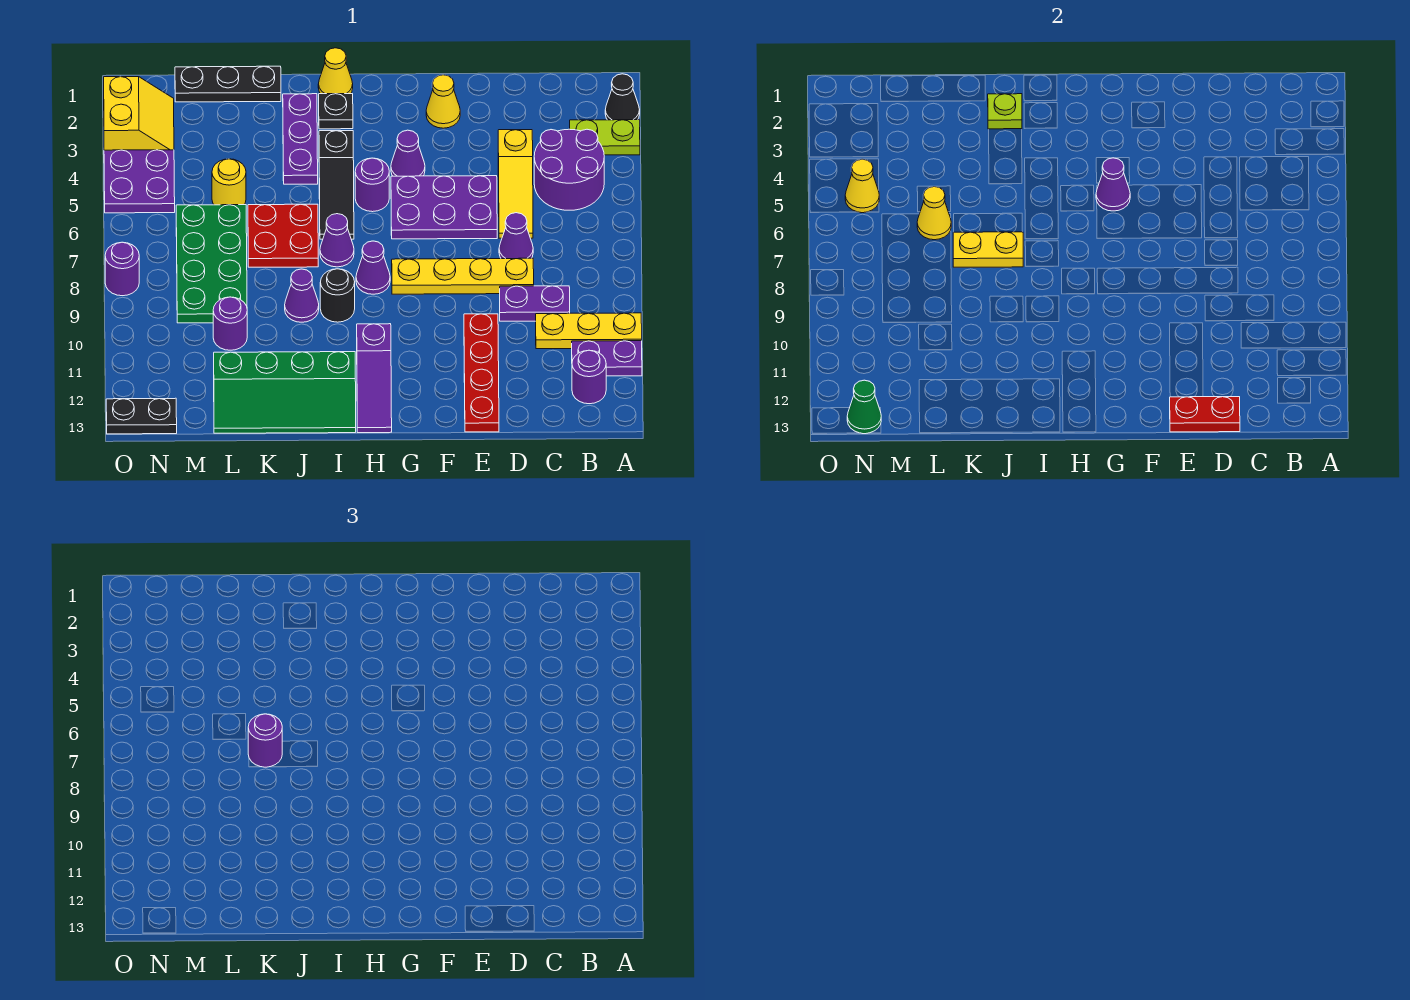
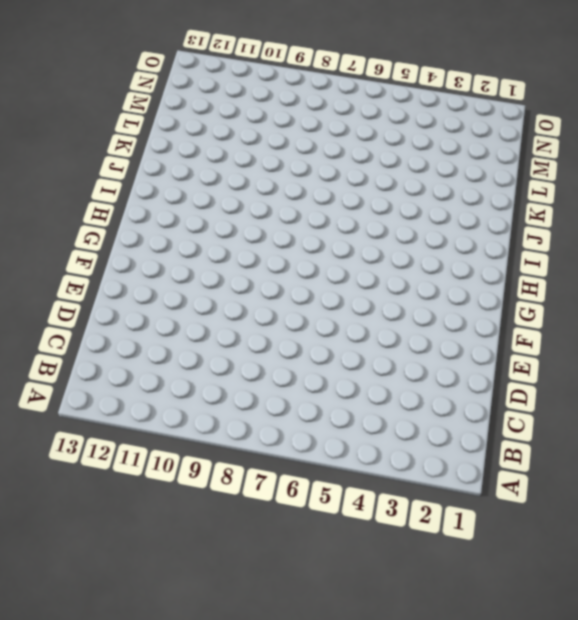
none -> black cone A2 level 1
none -> lime plate A3:B3 level 1
none -> yellow plate A10:C10 level 1
none -> purple plate A11:B11 level 1

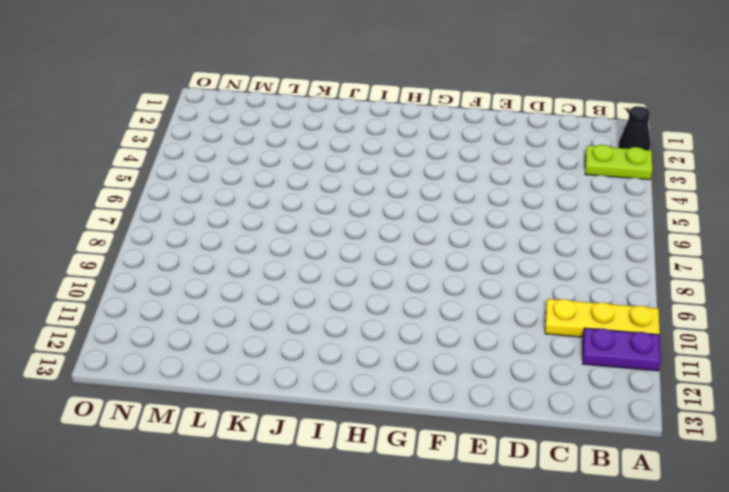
none -> purple round brick B4:C5 level 1
none -> purple round brick B12 level 1
none -> purple plate C9:D9 level 1
none -> yellow slope D4:D6 level 1 top 4

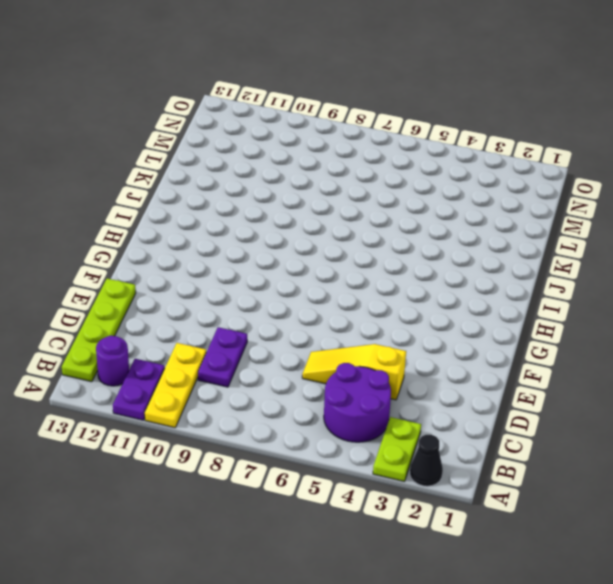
lime plate B13:E13 level 1 -> red plate E10:E13 level 1
none -> purple cone D7 level 1
none -> yellow plate D8:G8 level 1
none -> purple plate E5:G6 level 1
none -> yellow cone F2 level 1

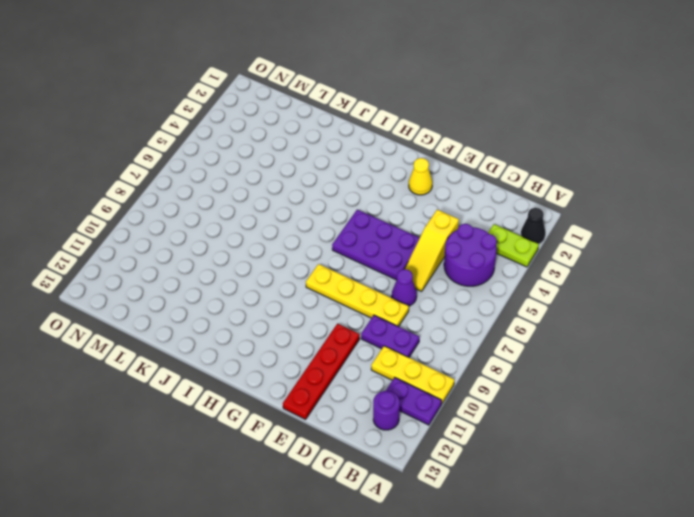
none -> purple cone G4 level 1
none -> purple round brick H5 level 1
none -> purple cone H8 level 1
none -> purple slope H11:H13 level 1 top 11

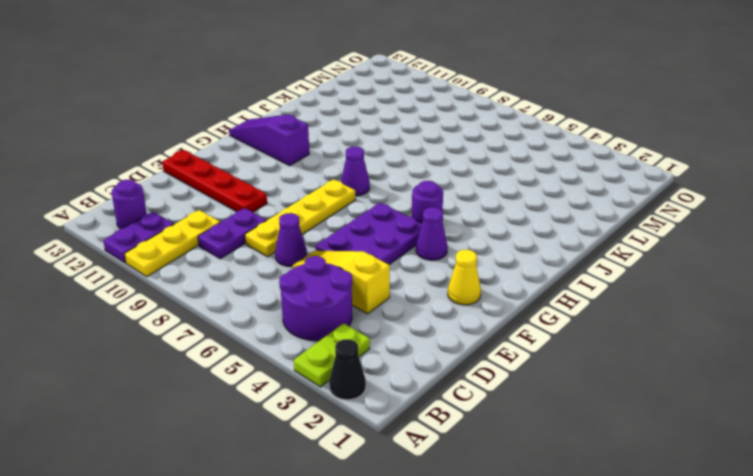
none -> yellow cone I1 level 1
none -> black plate I2 level 1
none -> black slope I4:I6 level 1 top 4
none -> purple cone I7 level 1

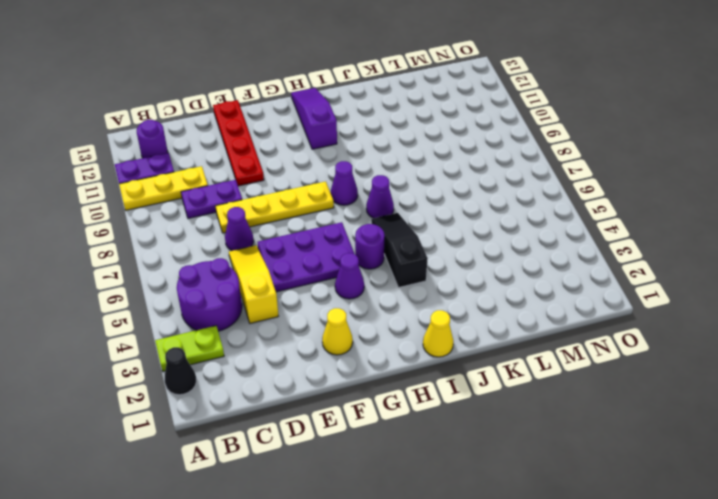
none -> black plate I2 level 1
none -> black round brick I9 level 1
none -> green slope I12:L13 level 1 top 12
none -> purple plate J2:J4 level 1

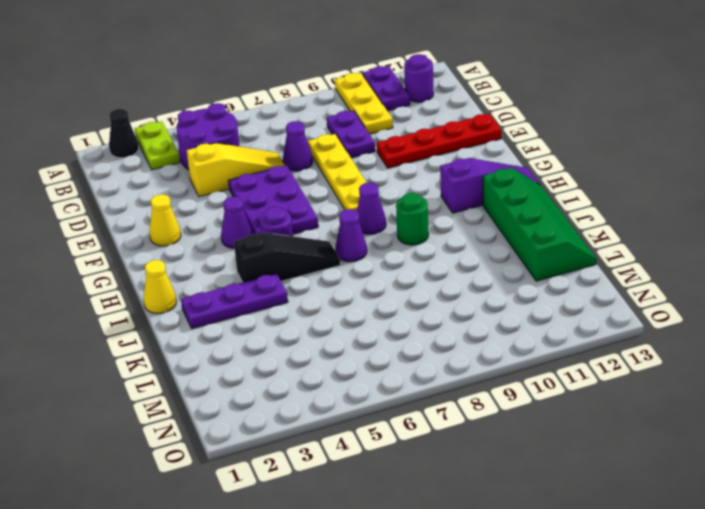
green round brick I9 level 1 -> black round brick I9 level 1
none -> black plate I2 level 1
none -> red plate J6:K7 level 1
none -> purple cone J9 level 1
none -> black plate K1:M1 level 1

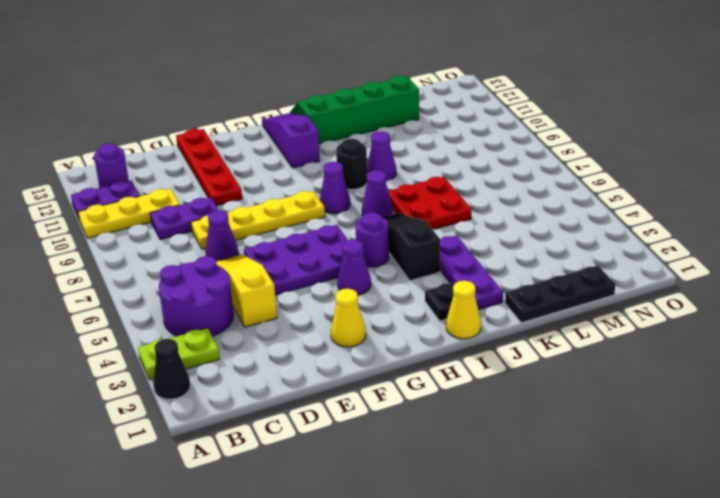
none -> yellow round brick L5 level 1
none -> green plate L6:M9 level 1
none -> purple round brick L10 level 1
none -> yellow slope N2:O3 level 1 top O

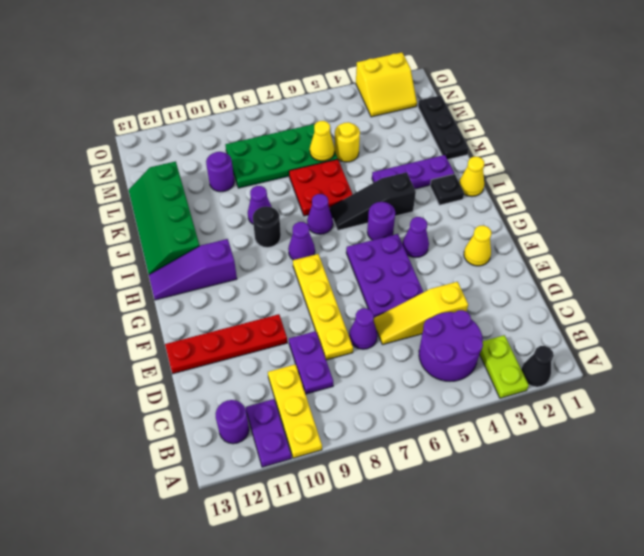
none -> purple plate N4:O5 level 1
none -> black plate N13:O13 level 1
none -> purple round brick O8 level 1
none -> red plate D13:E13 level 2

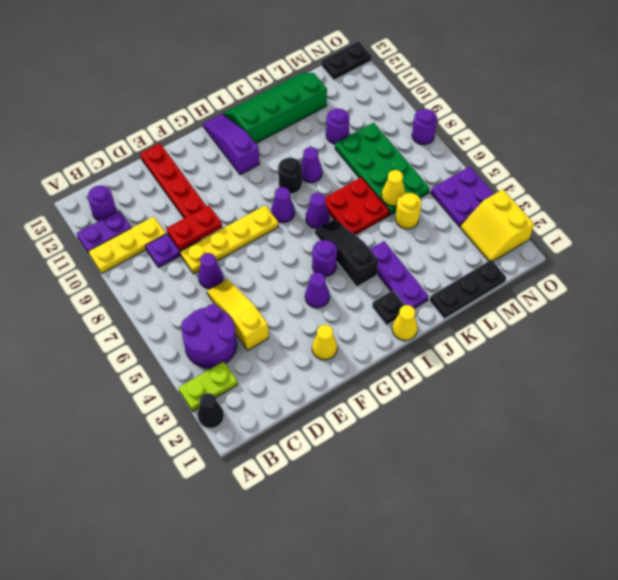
red plate D9:E9 level 2 -> red plate D13:E13 level 2
none -> purple plate E5:G6 level 1
none -> purple cone G5 level 2
none -> lime plate J2 level 2
none -> yellow plate J7:K7 level 2

